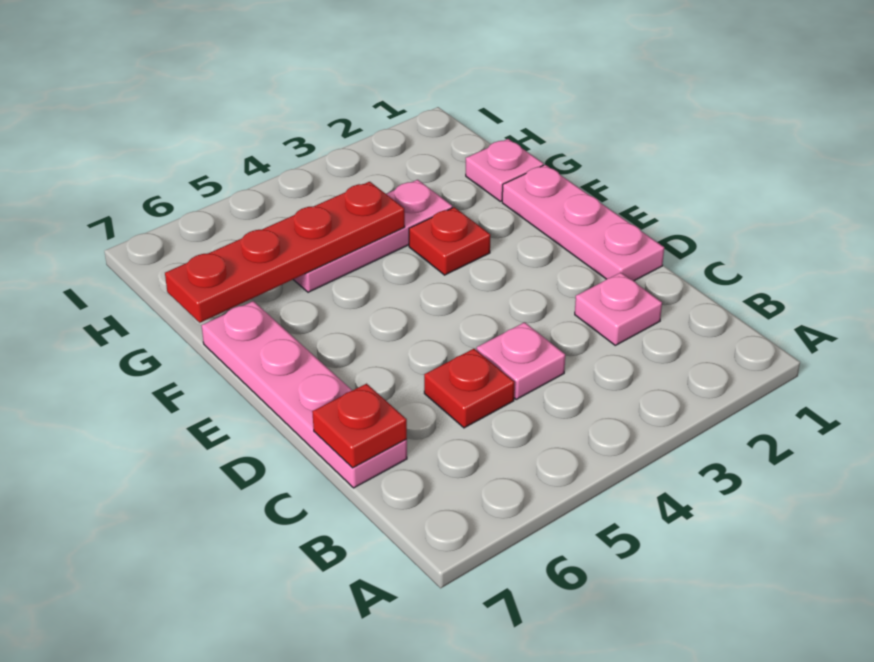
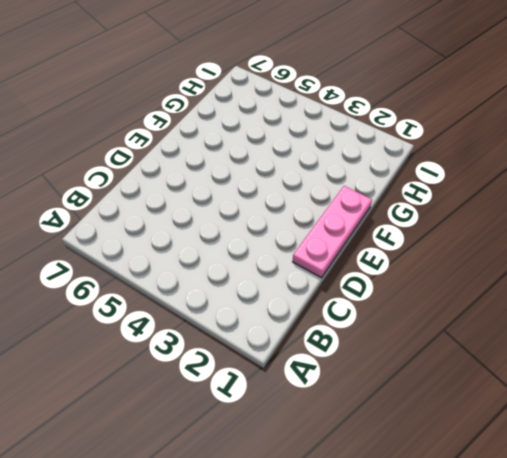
none -> pink plate C2 level 1
none -> pink plate C4 level 1

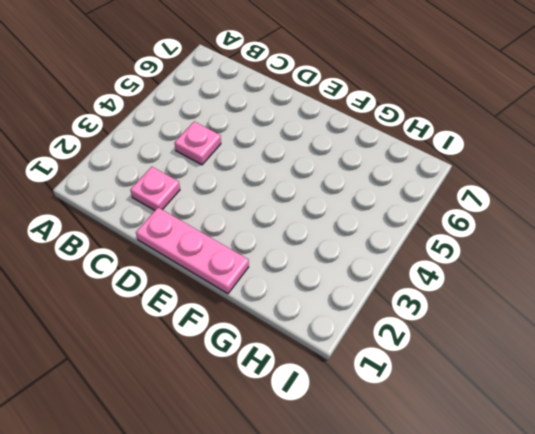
none -> red plate C5 level 1
none -> pink plate C7:F7 level 1

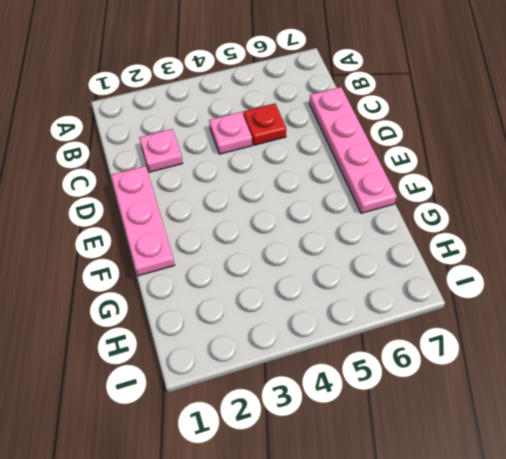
none -> red plate F3 level 1
none -> pink plate G1 level 1

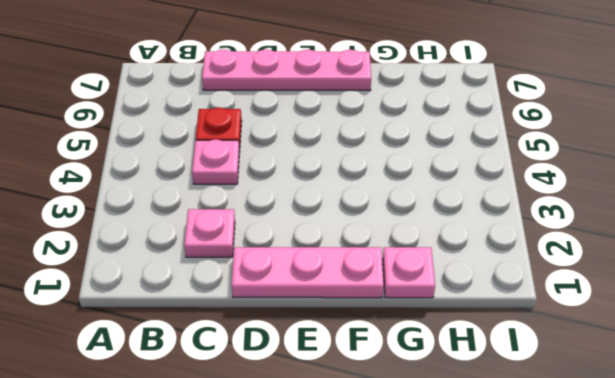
none -> red plate F3 level 1
none -> pink plate G3:G5 level 1

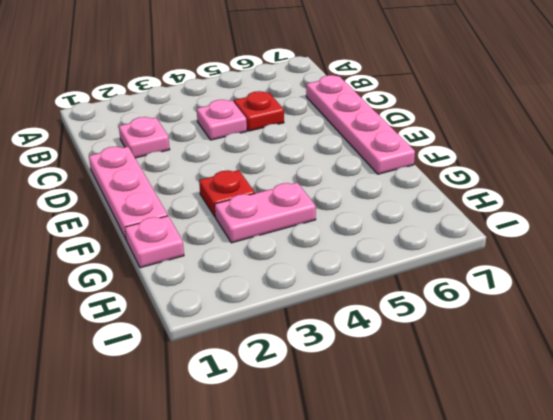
pink plate G3:G4 level 1 -> pink plate G3:G5 level 1
none -> red plate C7 level 2
none -> red plate G4:G7 level 2

